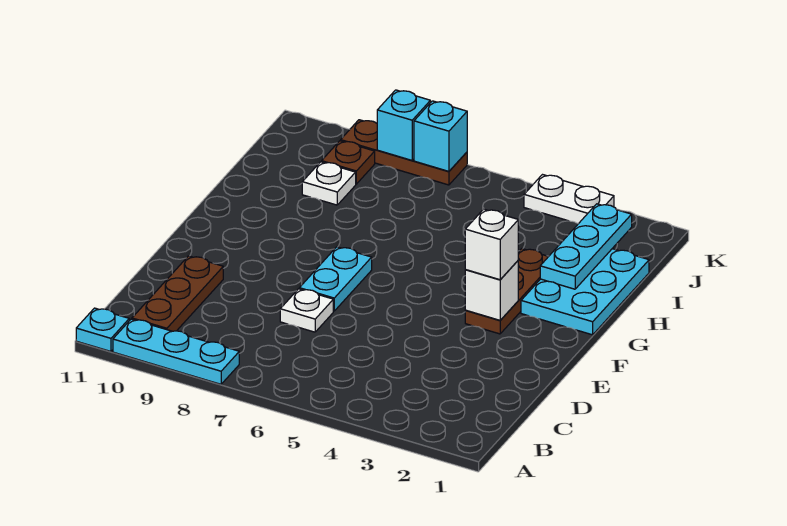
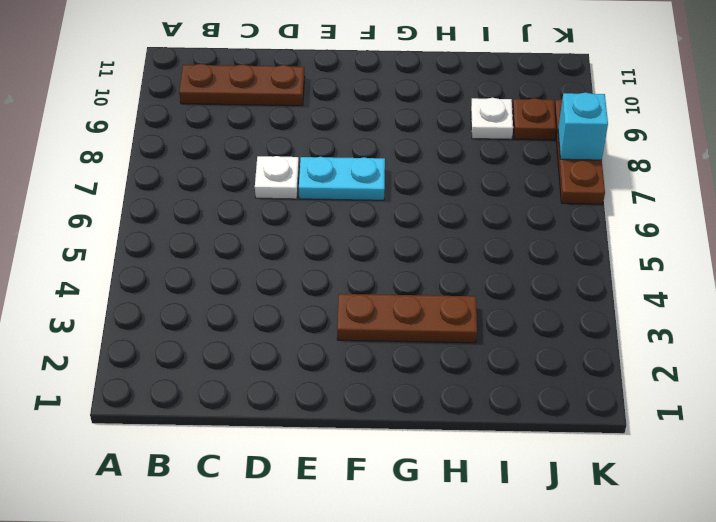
none -> cyan plate A8:A10 level 1
none -> cyan plate A11 level 1
none -> cyan plate G1:I2 level 1

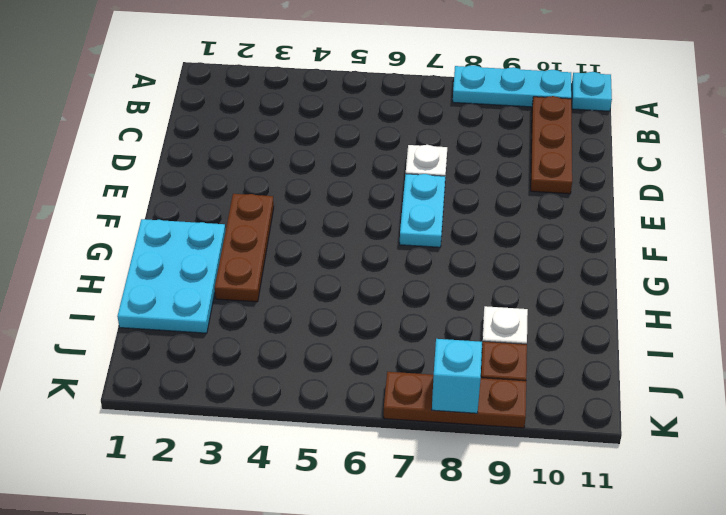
none -> white plate K3:K4 level 1
none -> white brick F3 level 2
none -> cyan plate H2:J2 level 2

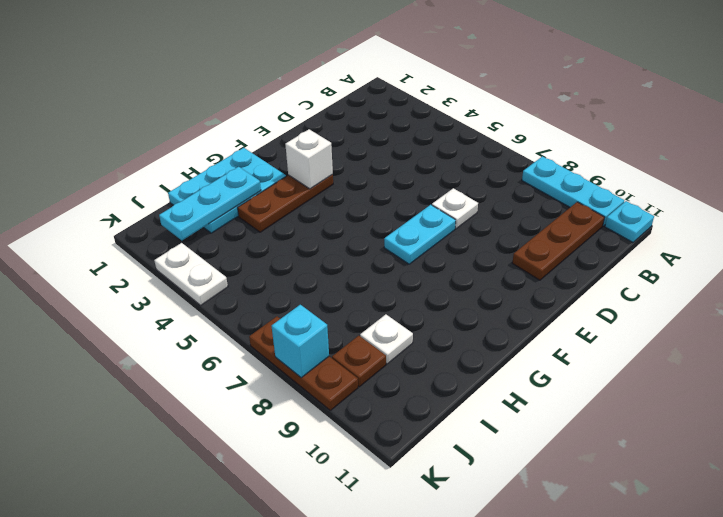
none -> cyan brick K7 level 2
none -> white brick F3 level 3

